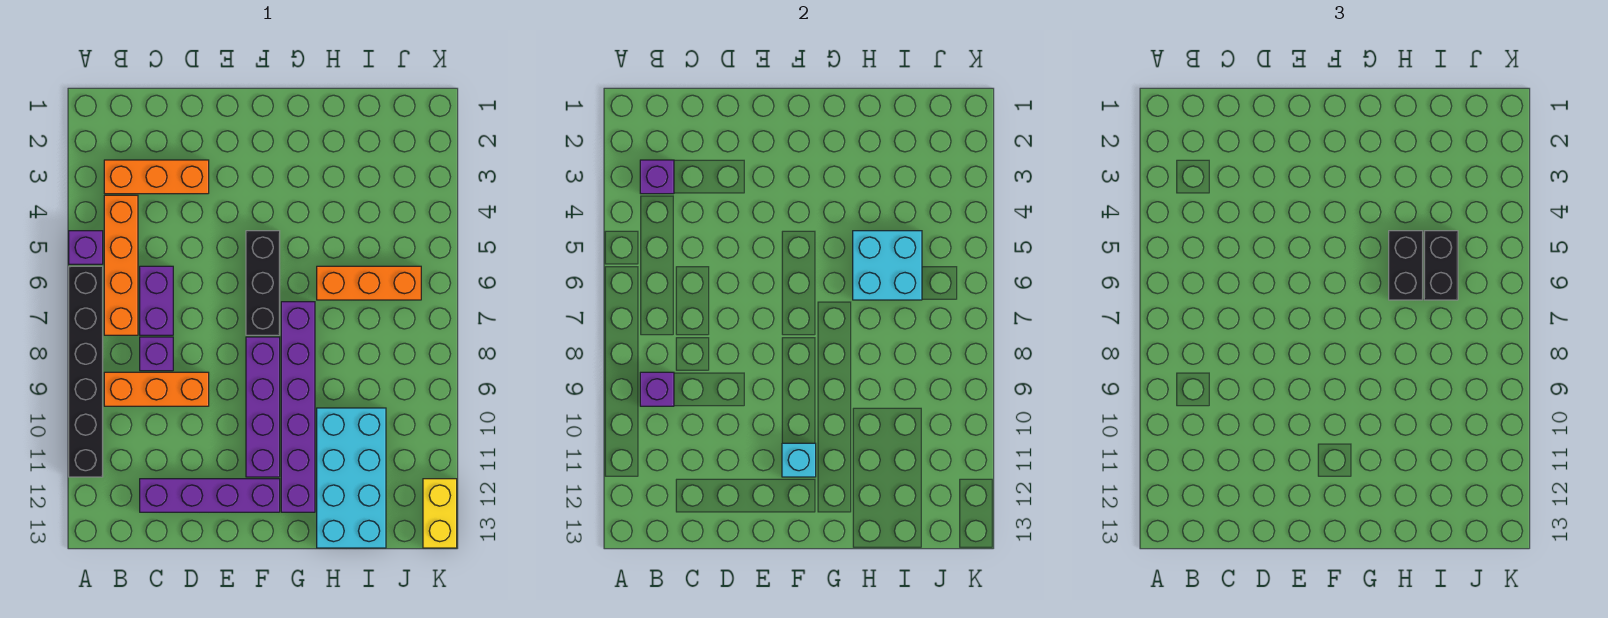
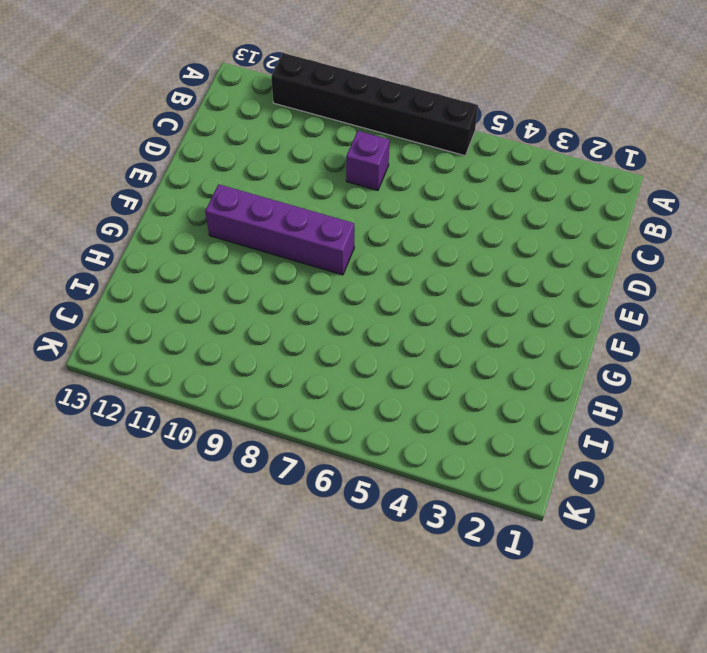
none -> purple brick A5 level 1
none -> orange brick B3:D3 level 1
none -> orange brick B4:B7 level 1

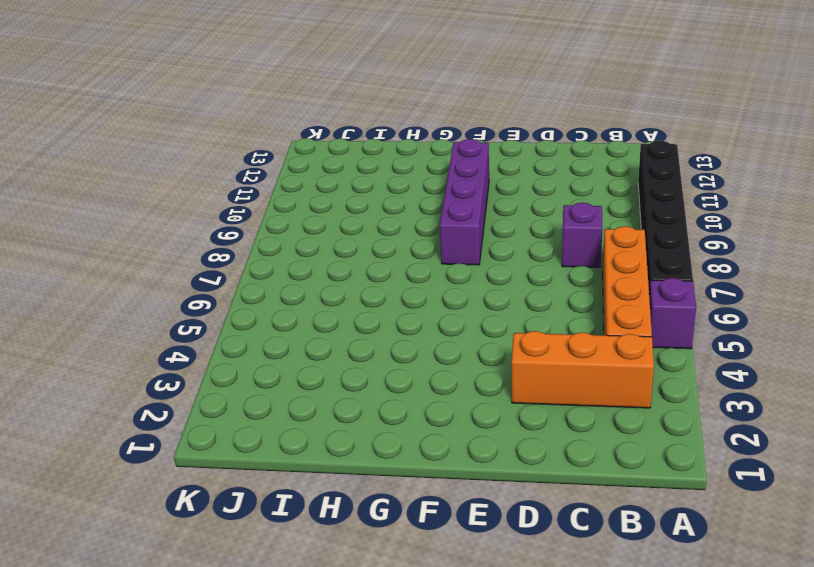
none -> orange brick B9:D9 level 1
none -> purple brick C6:C7 level 1
none -> purple brick C12:F12 level 1

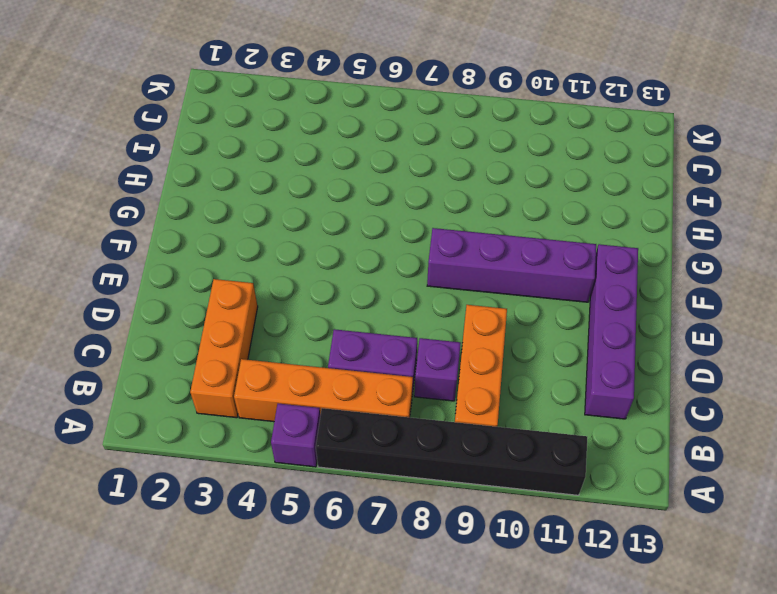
none -> black brick F5:F7 level 1
none -> purple brick G7:G12 level 1
none -> orange brick H6:J6 level 1

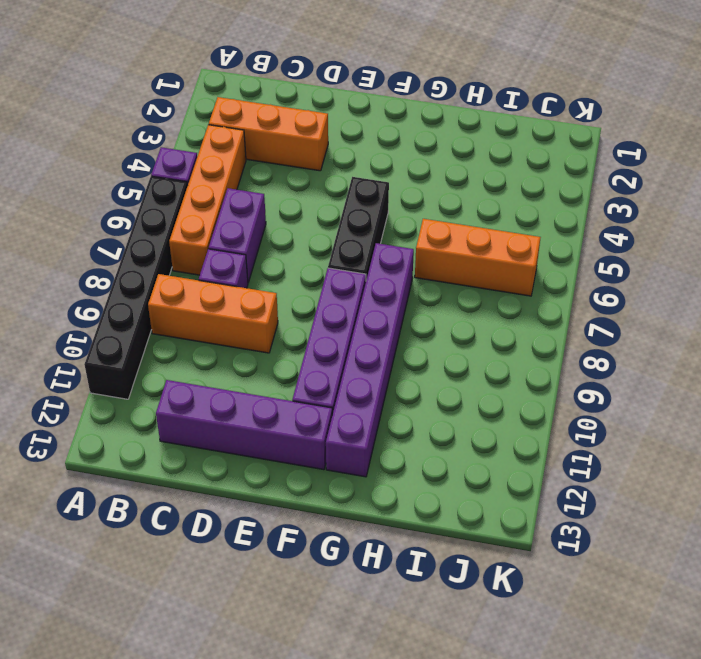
none -> cyan brick H10:I13 level 1
none -> yellow brick K12:K13 level 1
none -> purple brick B3 level 2

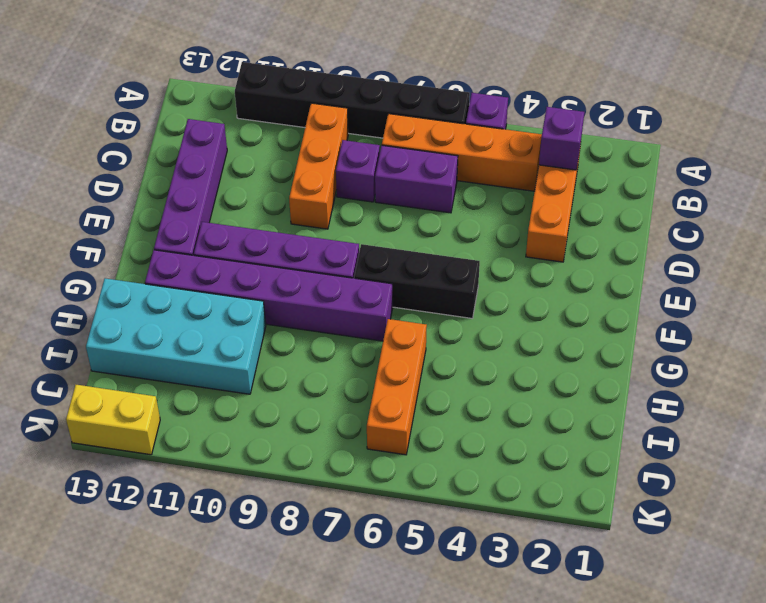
none -> purple brick B9 level 2
none -> cyan brick F11 level 2
none -> cyan brick H5:I6 level 2

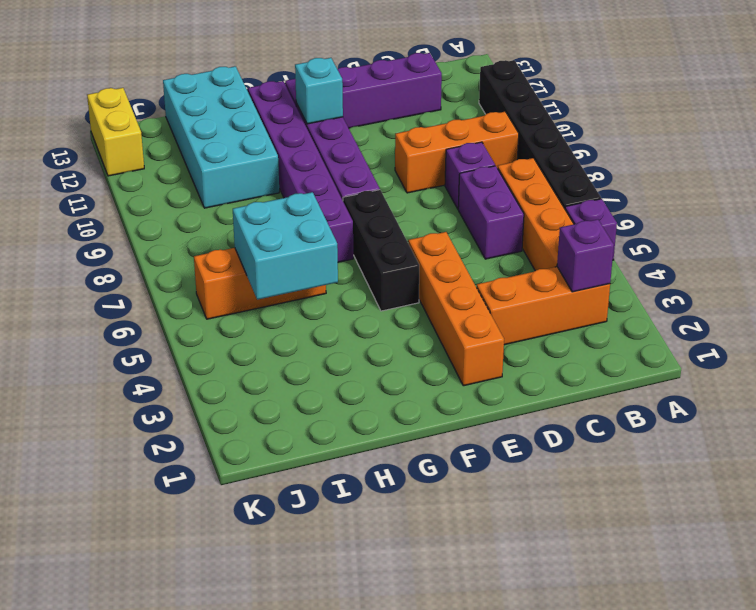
orange brick E2:E5 level 1 -> none
none -> purple brick B9 level 2
none -> black brick H5:H6 level 3
none -> black brick I5:I6 level 3

